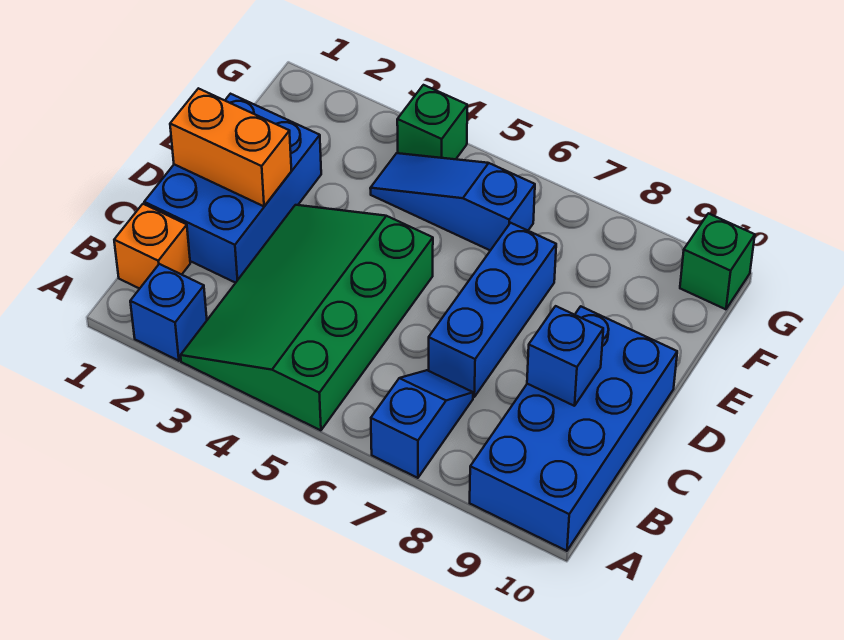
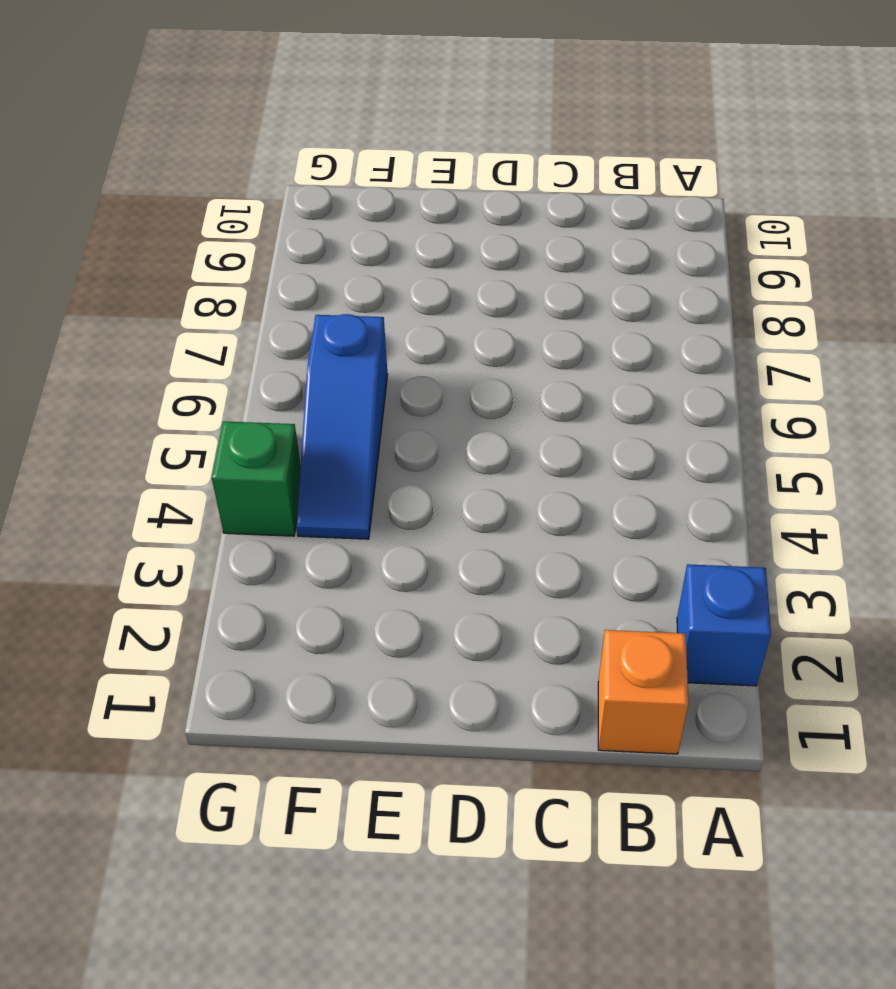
none -> green slope A3:D5 level 1 top 5
none -> blue slope A7:B7 level 1 top A
none -> blue brick A9:D10 level 1

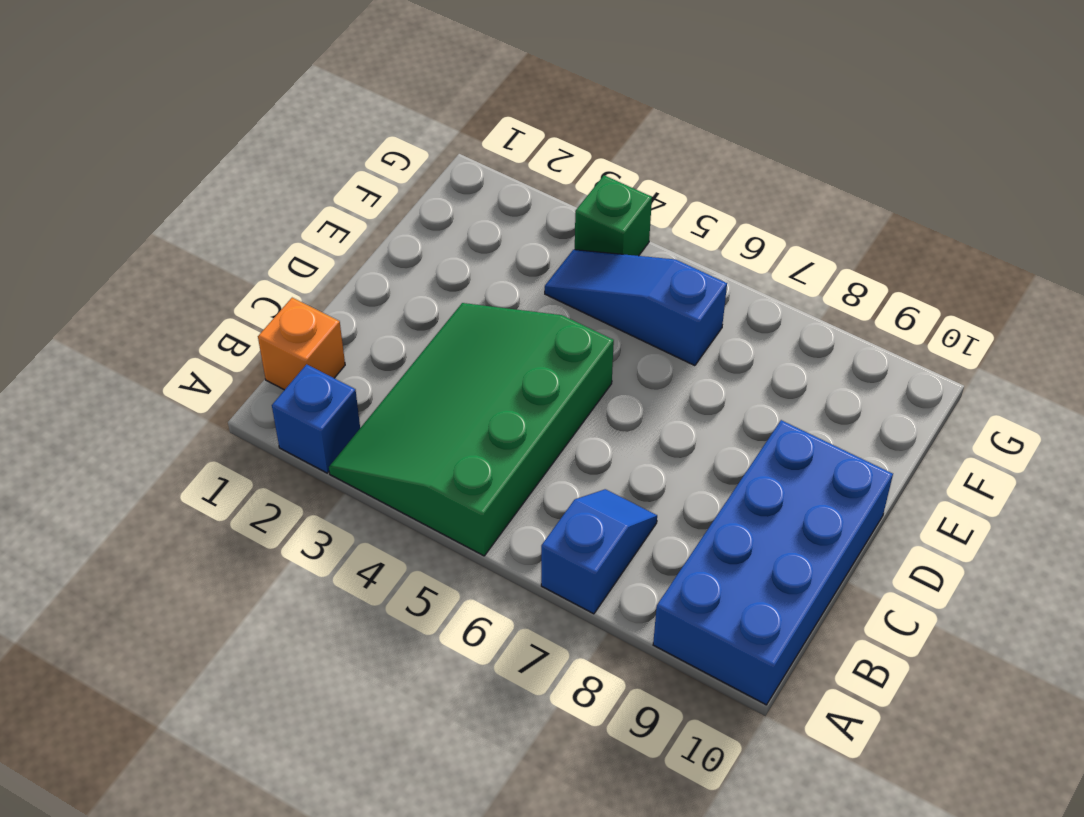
none -> blue brick C1:E2 level 1
none -> blue brick C7:E7 level 1
none -> green brick G10 level 1

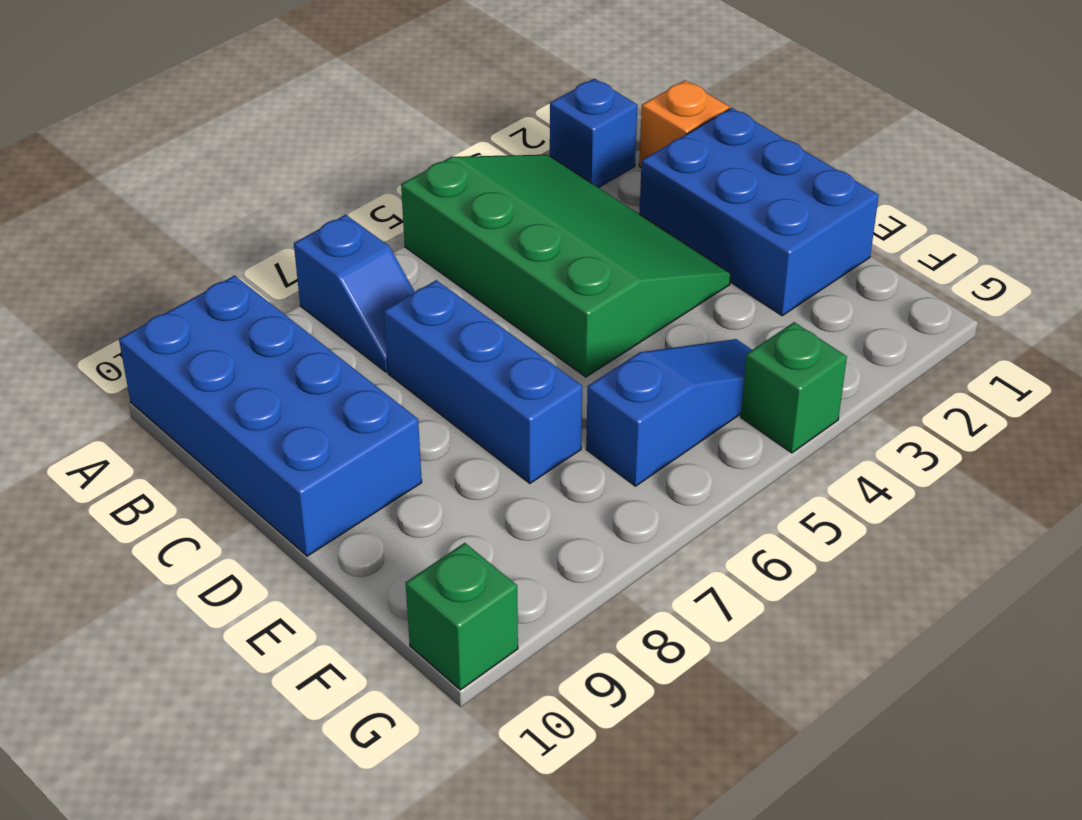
none -> blue brick C9 level 2
none -> orange brick D1:D2 level 2

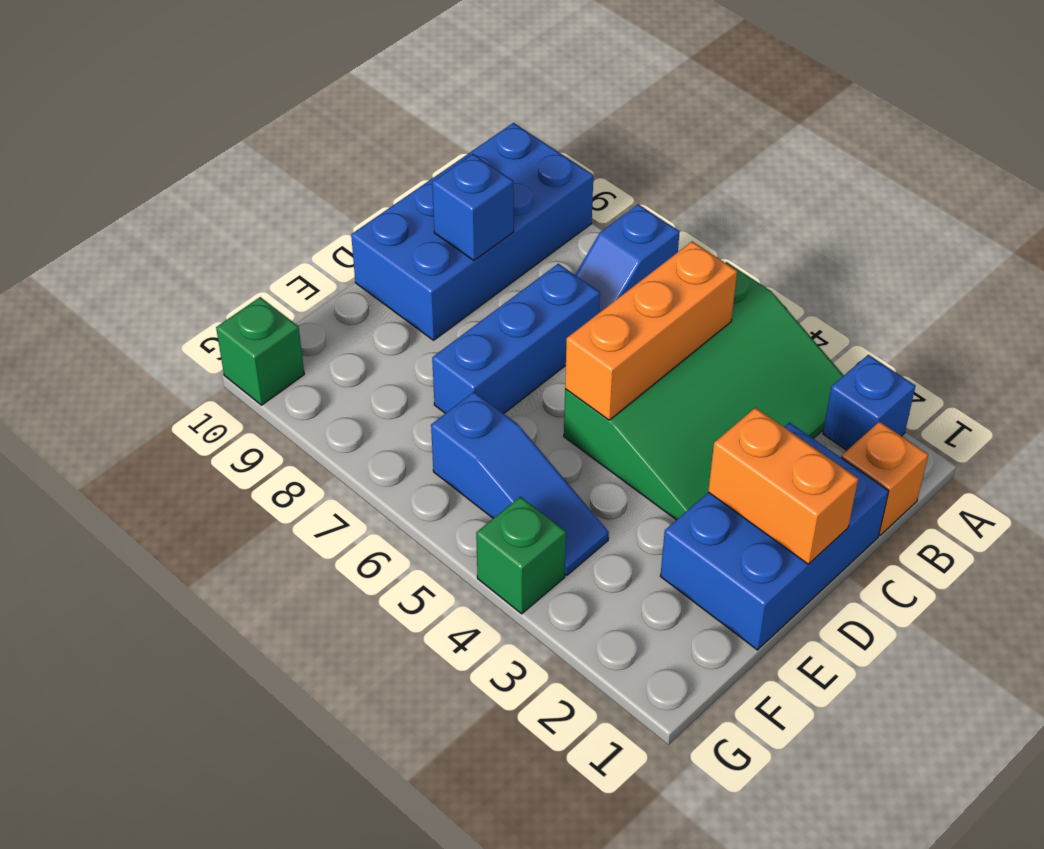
orange brick B5:D5 level 2 -> none

